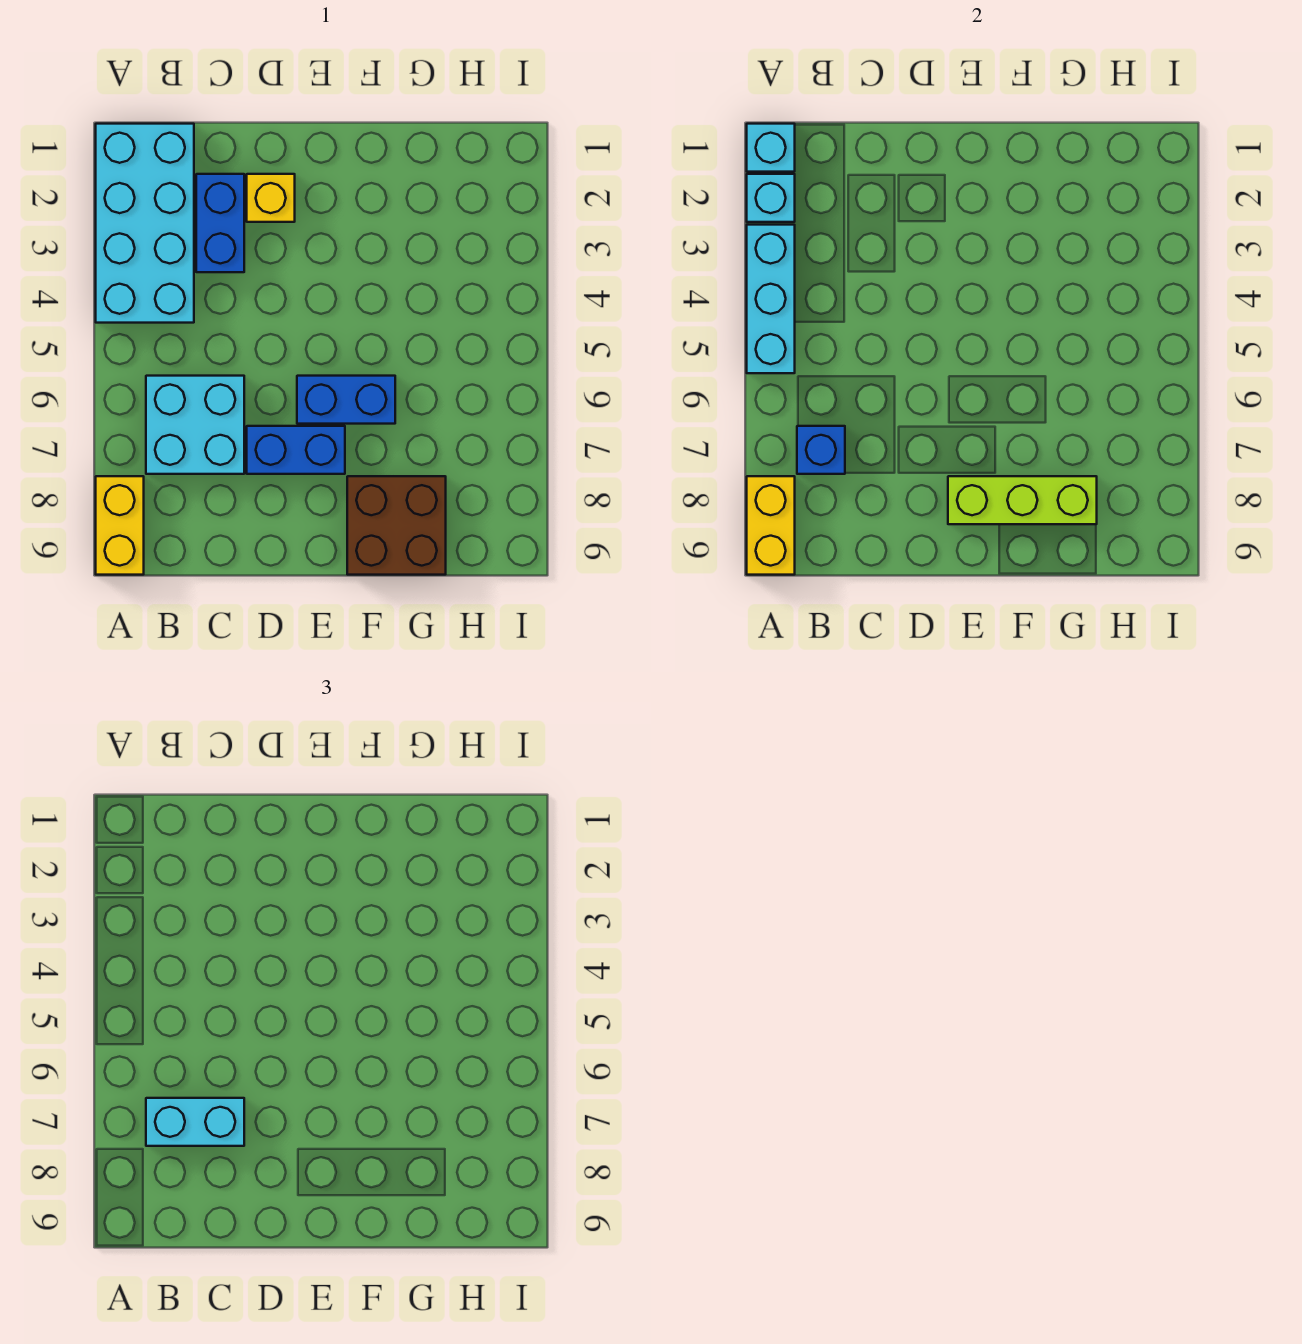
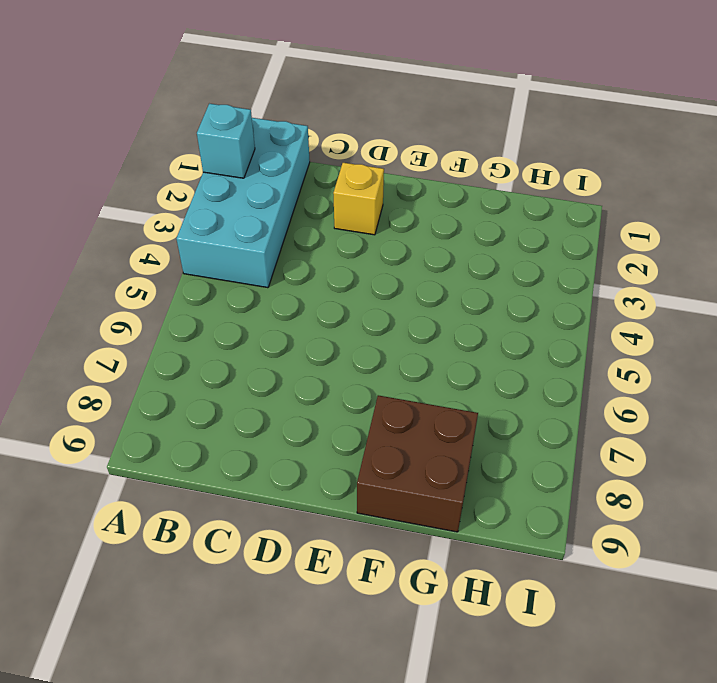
none -> yellow brick A8:A9 level 1
none -> cyan brick B6:C7 level 1
none -> blue brick C2:C3 level 1

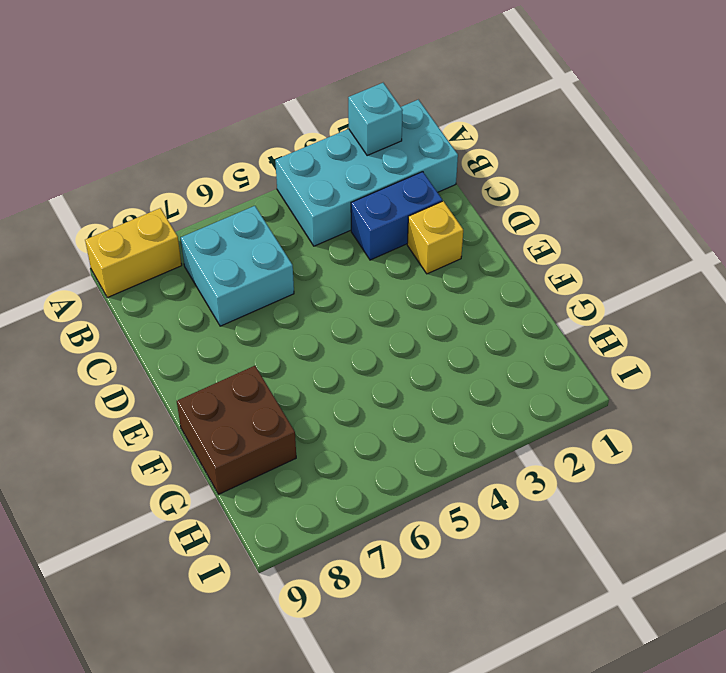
none -> blue brick D7:E7 level 1
none -> blue brick E6:F6 level 1
none -> cyan brick A1 level 2

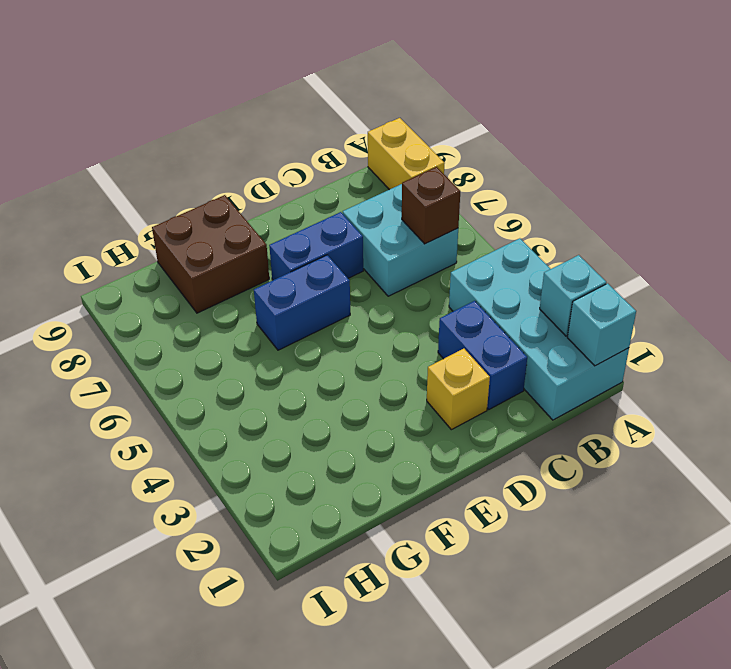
brown brick B6 level 2 -> none
none -> cyan brick A3:A5 level 2
none -> yellow brick A8:A9 level 2
none -> blue brick B7 level 2

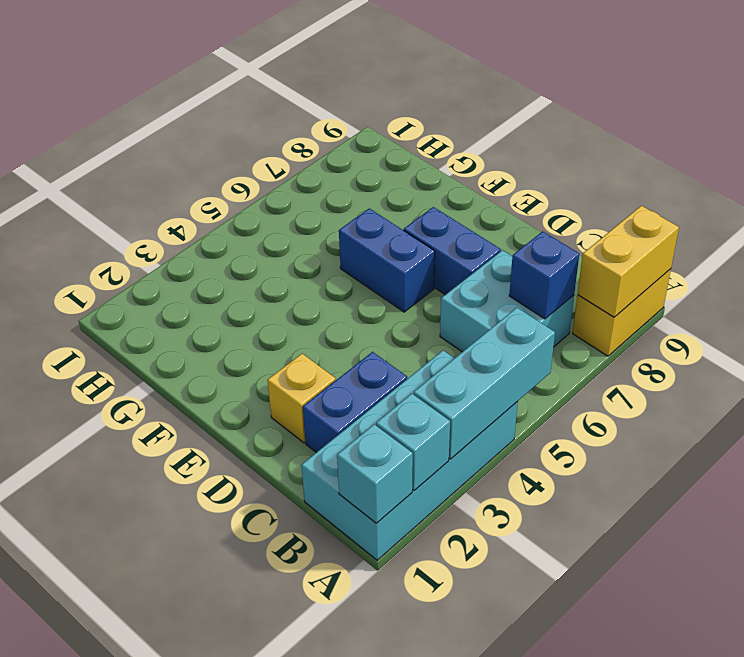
none -> brown brick F8:G9 level 1
none -> lime brick E8:G8 level 2
none -> cyan brick B7:C7 level 3

